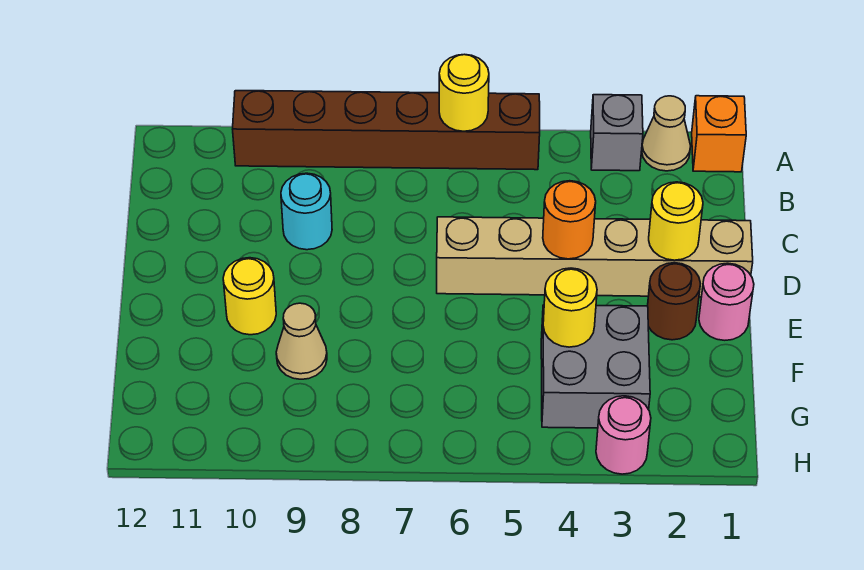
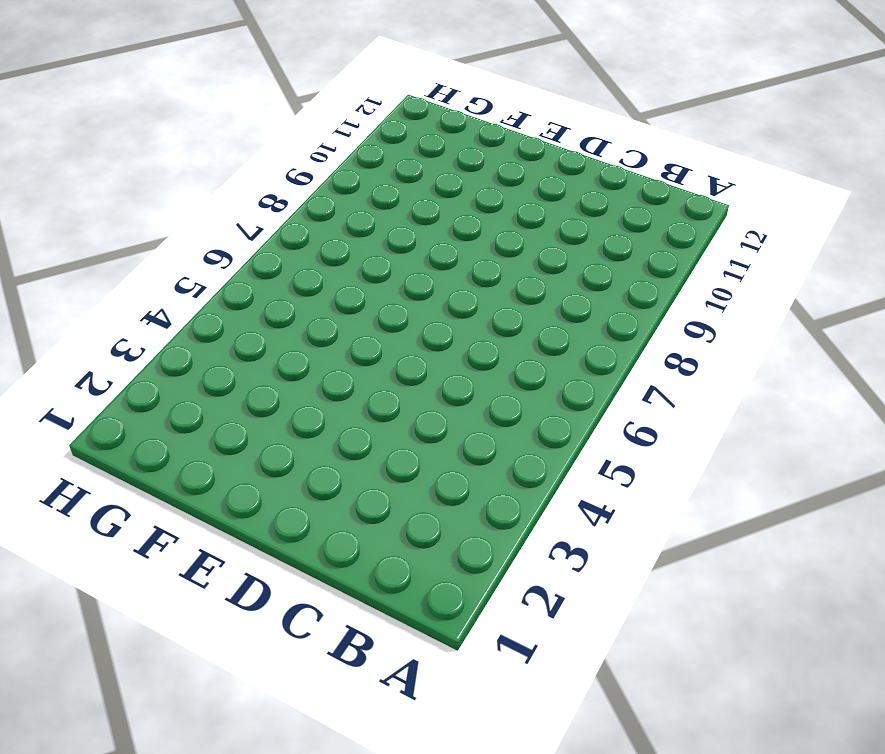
none -> orange brick A1 level 1
none -> tan cone A2 level 1
none -> grey brick A3 level 1

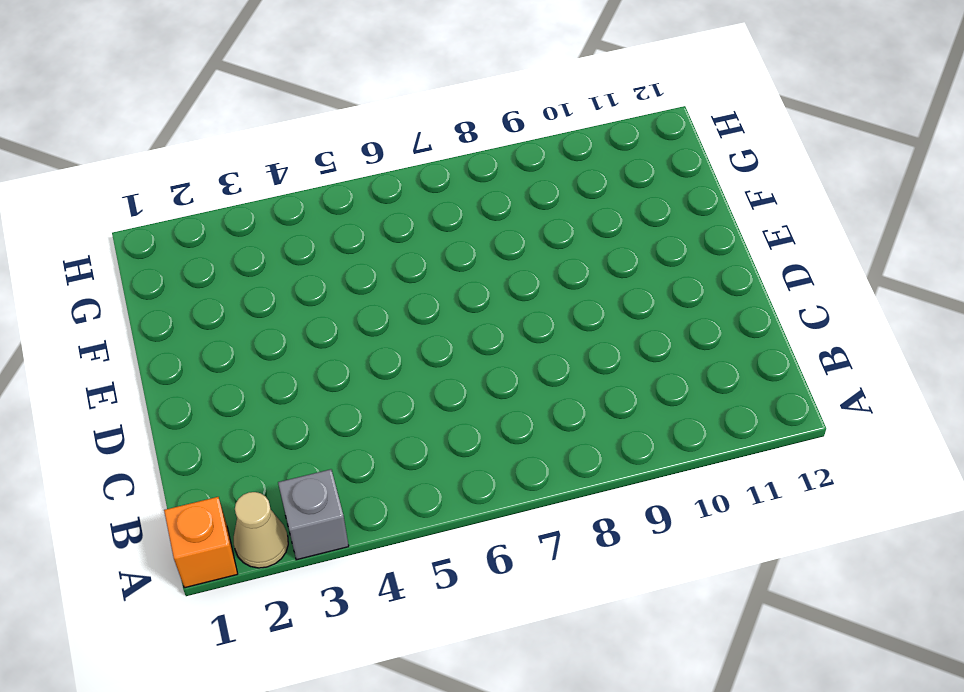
none -> brown brick A5:A10 level 1
none -> cyan round brick C9 level 1
none -> tan brick D1:D6 level 1

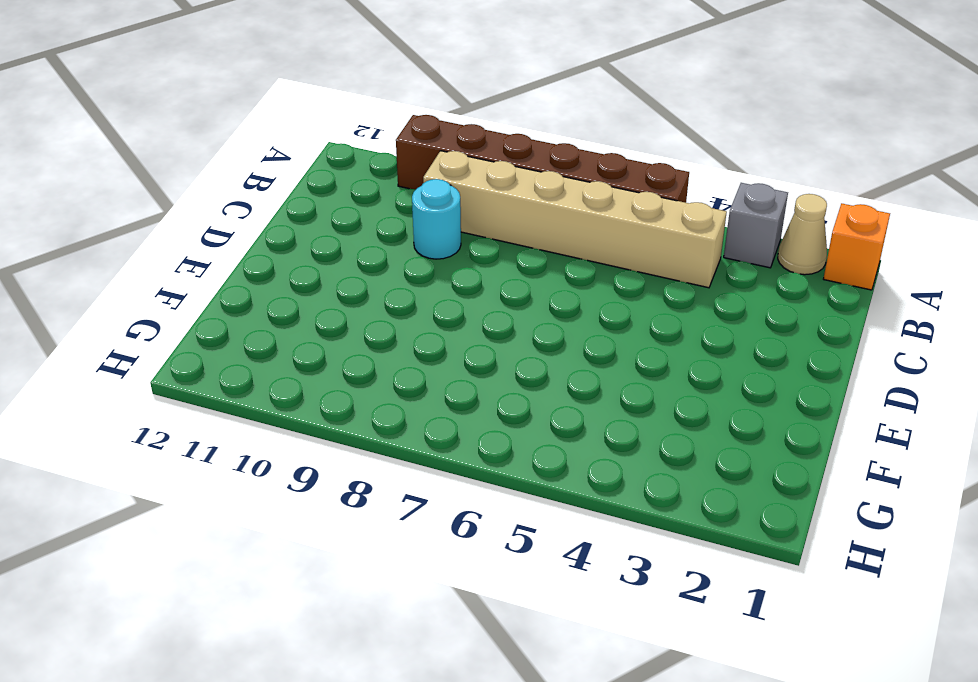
tan brick B4:B9 level 1 -> tan brick D1:D6 level 1
none -> pink round brick E1 level 1
none -> brown round brick E2 level 1
none -> yellow round brick E10 level 1

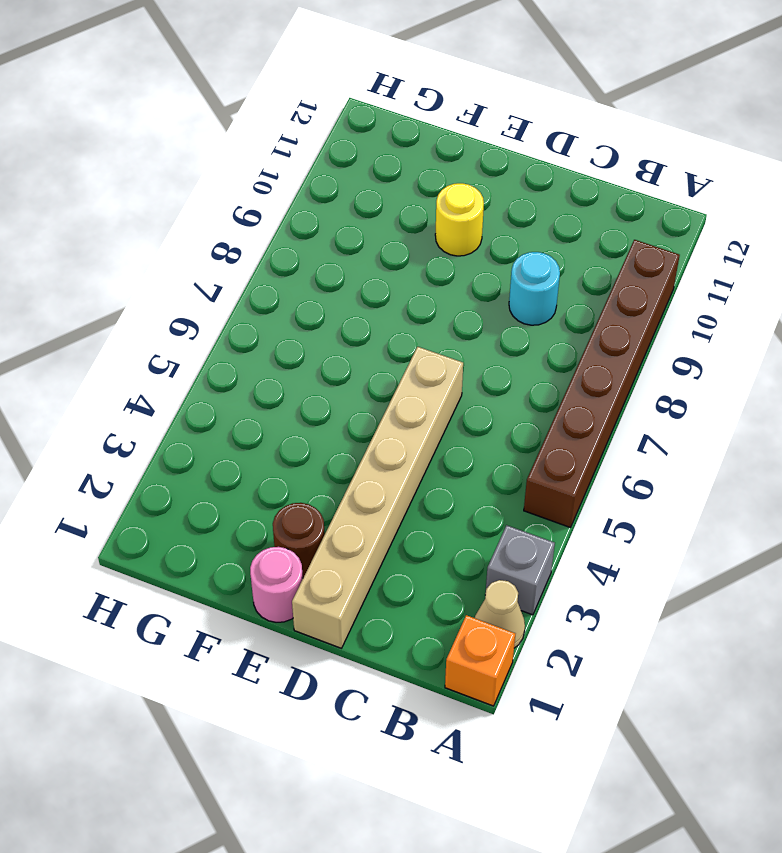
none -> grey brick F3:G4 level 1
none -> tan cone F9 level 1
none -> pink round brick H3 level 1

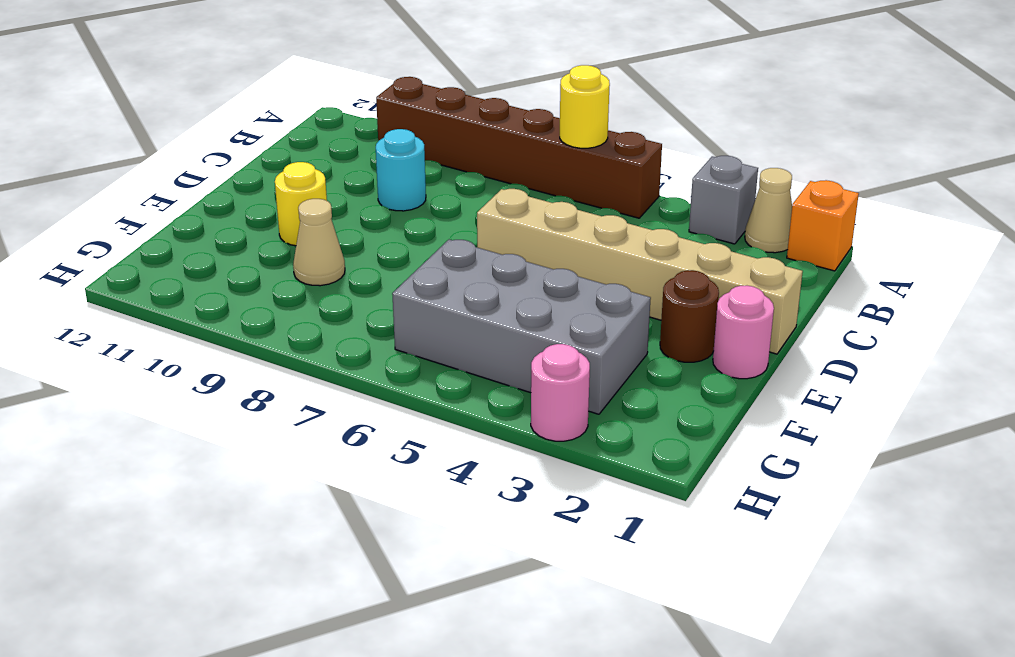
grey brick F3:G6 level 1 -> grey brick F3:G4 level 1
none -> yellow round brick D2 level 2
none -> orange round brick D4 level 2
none -> yellow round brick F4 level 2

